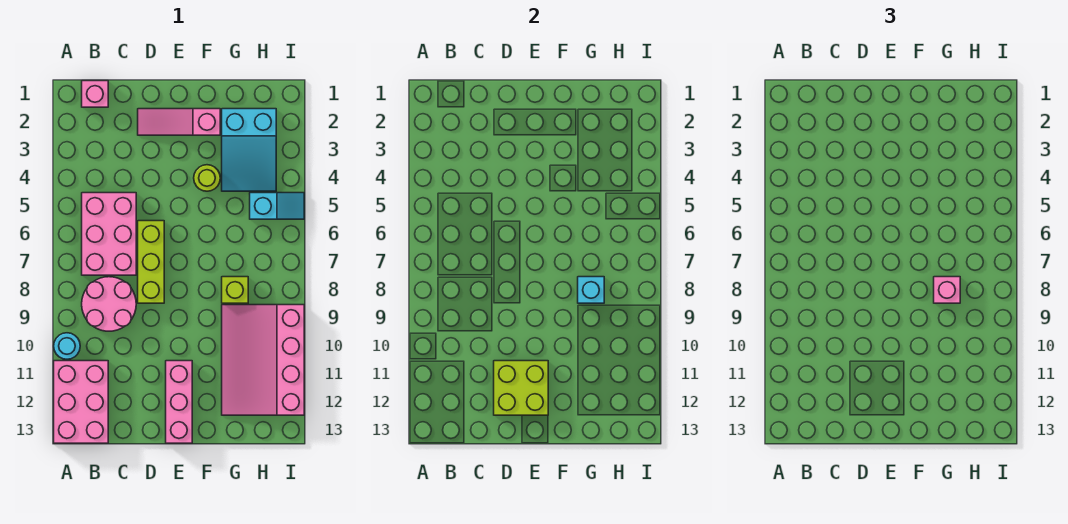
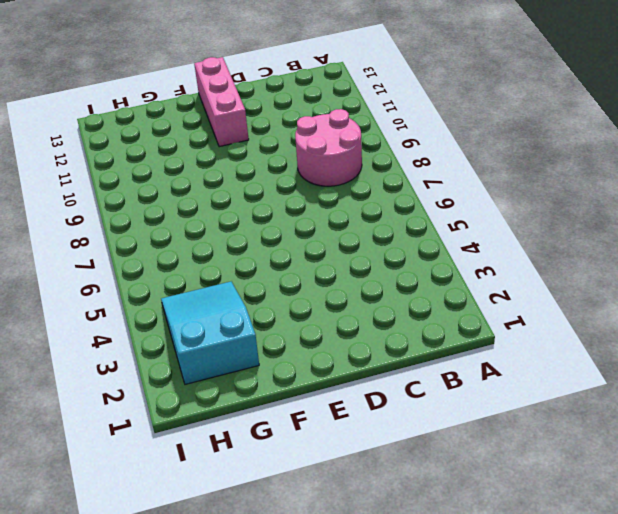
none -> cyan round brick A10 level 1
none -> pink brick A11:B13 level 1
none -> pink brick B1 level 1

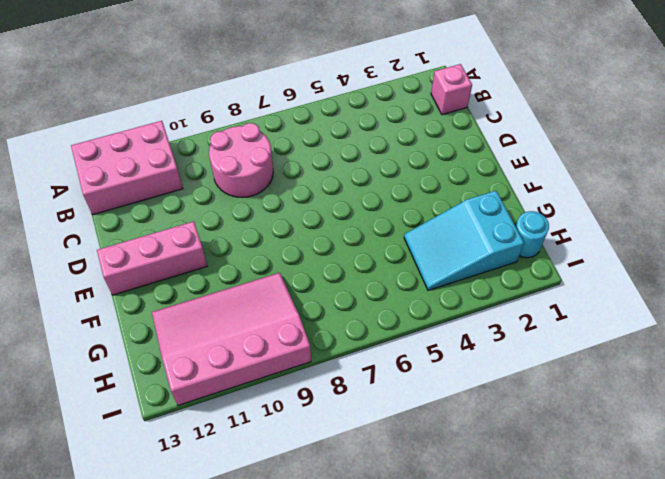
cyan round brick H1 level 1 -> cyan round brick A10 level 1
none -> pink brick B5:C7 level 1
none -> pink slope D2:F2 level 1 top F
none -> lime brick D6:D8 level 1

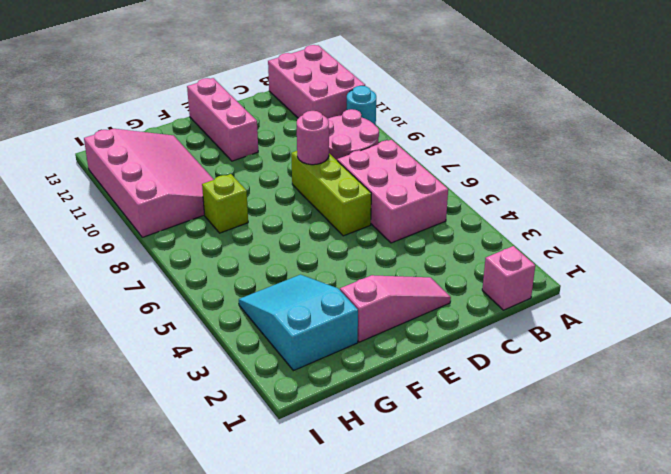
pink round brick D8 level 2 -> none
none -> lime round brick F4 level 1
none -> cyan slope H5:I5 level 1 top H
none -> lime brick D11:E12 level 2

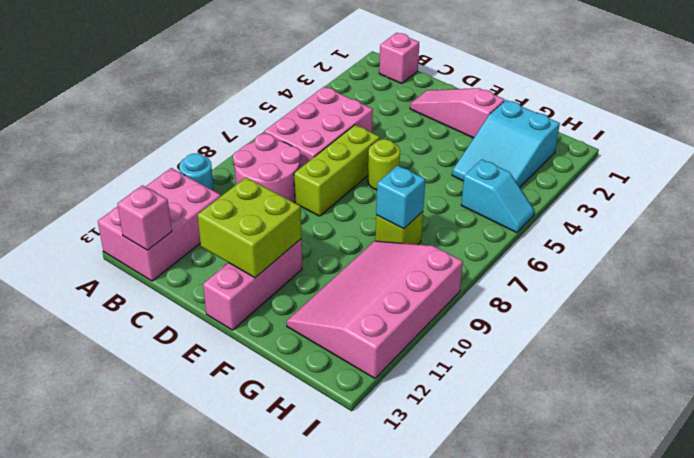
pink brick B13 level 2 -> pink brick G8 level 3
lime round brick E6 level 1 -> lime round brick F4 level 1

